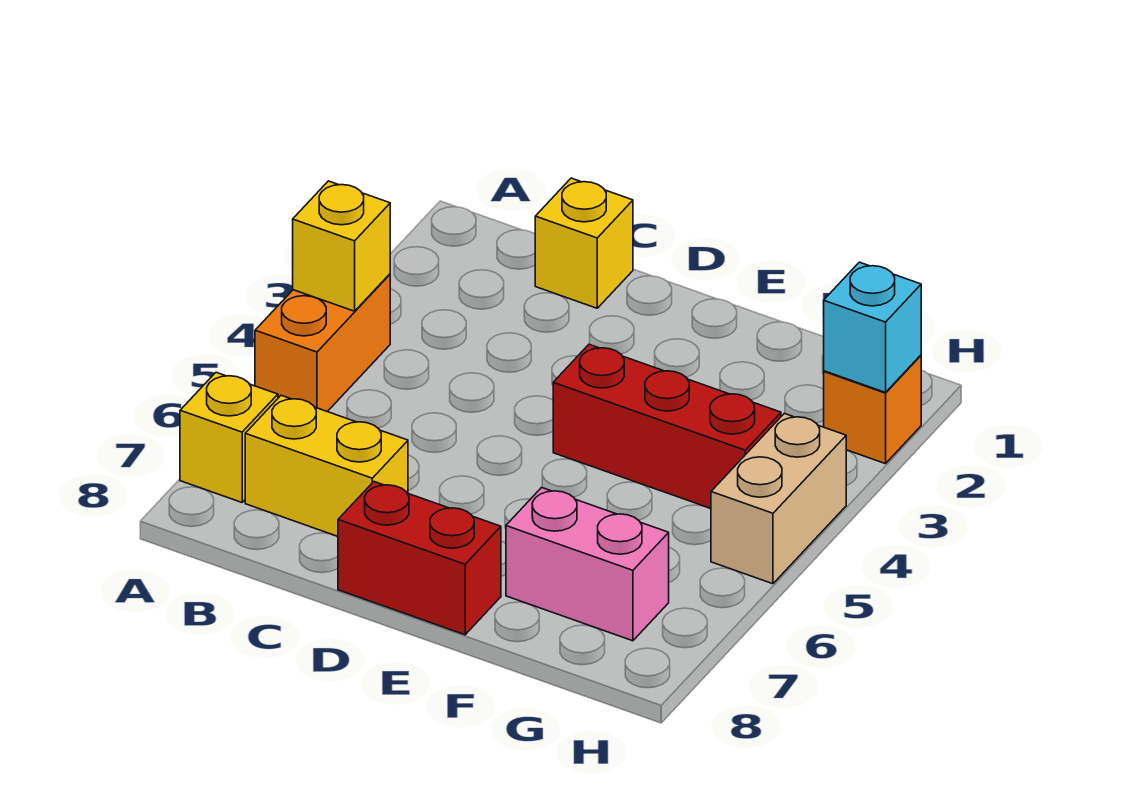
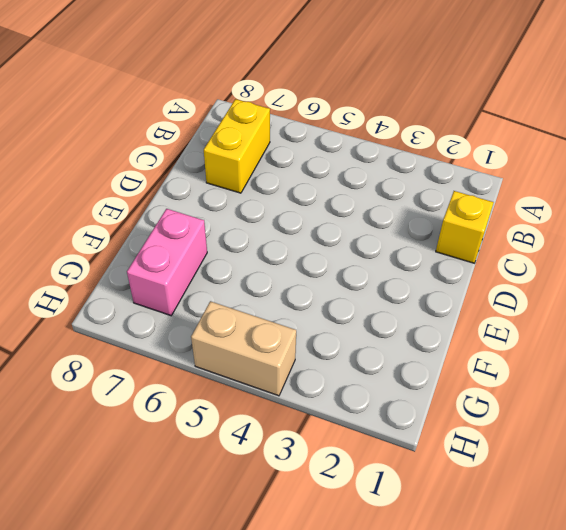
none -> orange brick A4:A5 level 1
none -> yellow brick A7 level 1

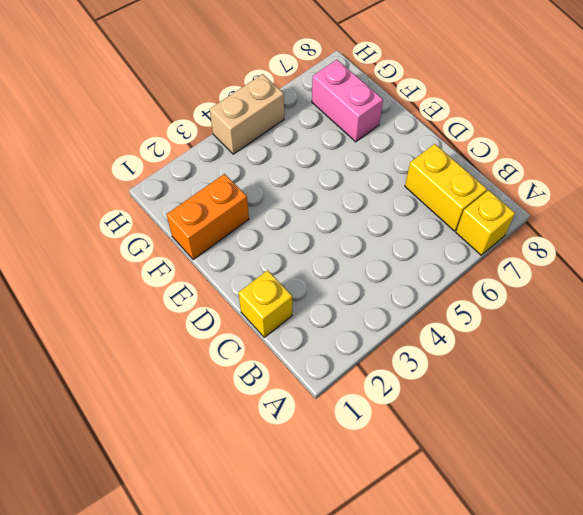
orange brick F1:F2 level 1 -> orange brick A4:A5 level 1
none -> red brick D8:E8 level 1
none -> red brick E4:G4 level 1

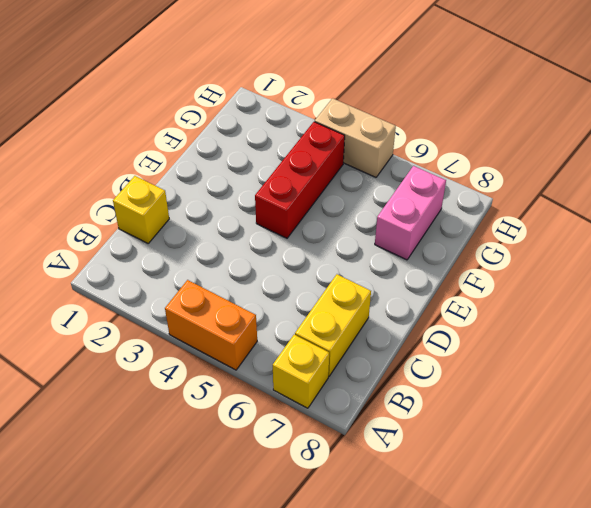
none -> red brick D8:E8 level 1
none -> orange brick H2 level 1

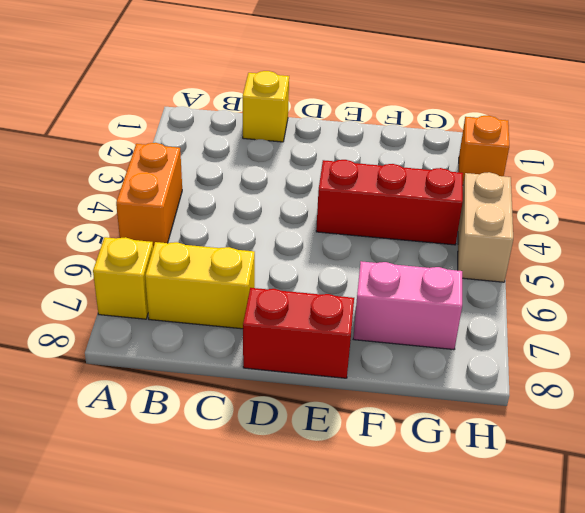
none -> yellow brick A4 level 2
none -> cyan brick H2 level 2

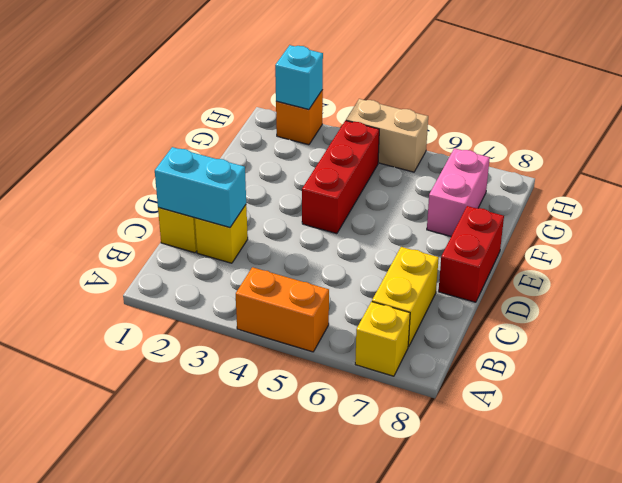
cyan brick C1:C2 level 2 -> none
yellow brick C2 level 1 -> yellow brick A4 level 2

